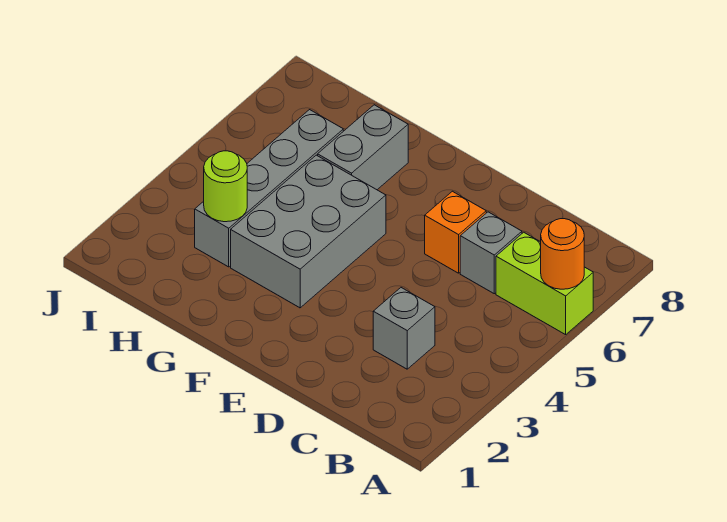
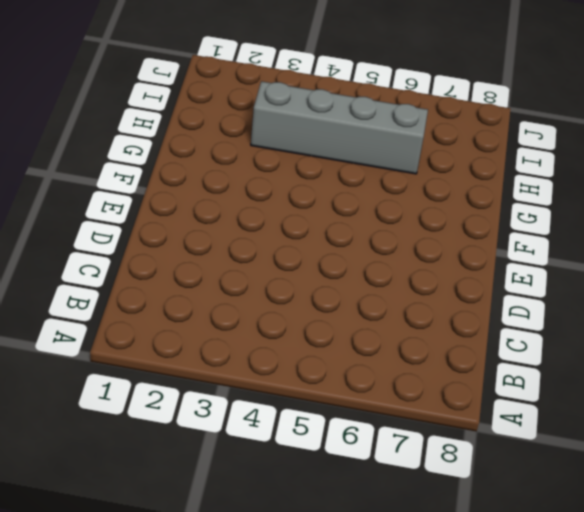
none -> lime brick A6:B6 level 1
none -> grey brick C3 level 1

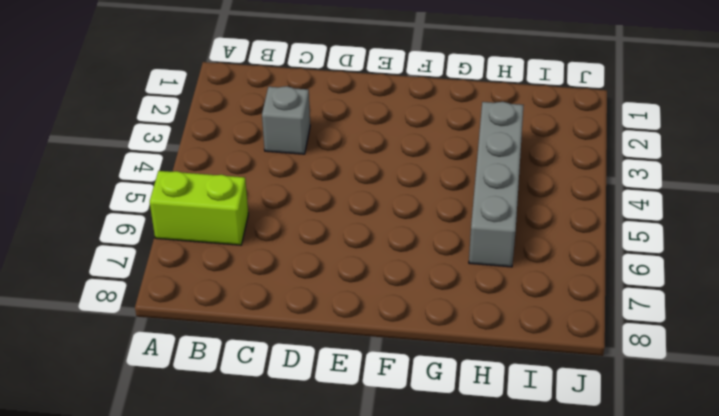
none -> grey brick C6 level 1
none -> orange brick D6 level 1

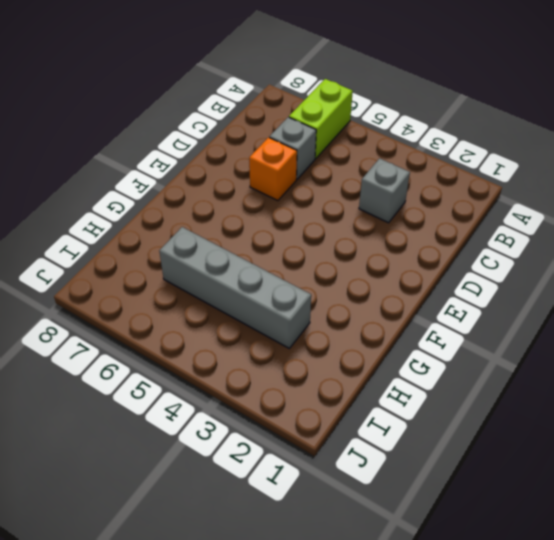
none -> grey brick F3:G5 level 1
none -> grey brick G6:G7 level 1

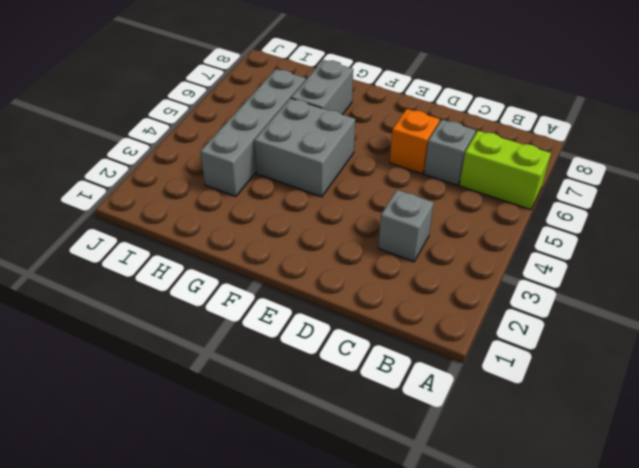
grey brick F4:G5 level 1 -> grey brick F3:G5 level 1
none -> orange round brick A6 level 2
none -> lime round brick H3 level 2

